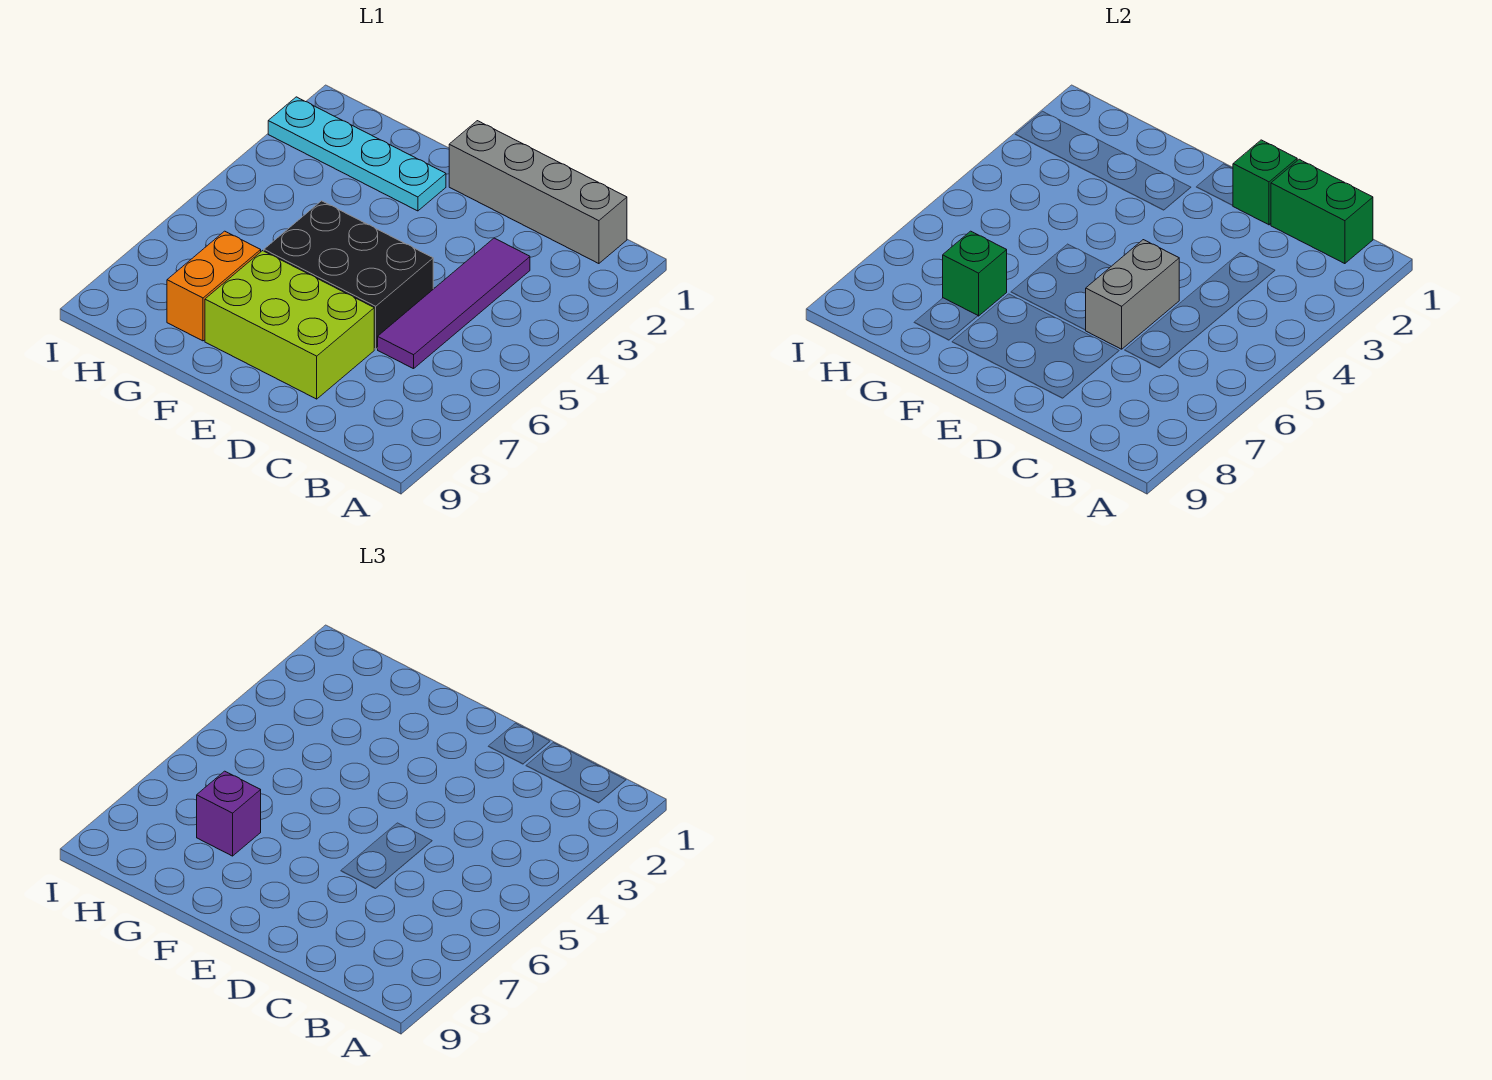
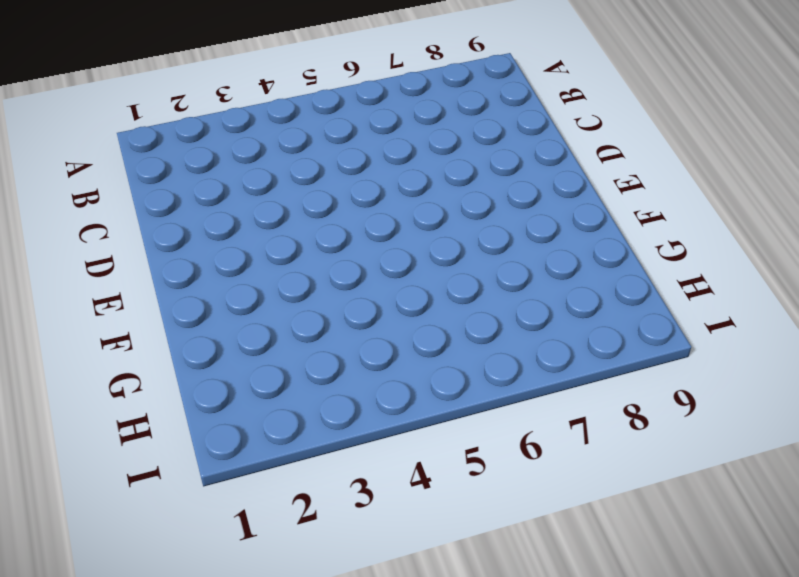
none -> grey brick B1:E1 level 1
none -> purple tile C3:C6 level 1

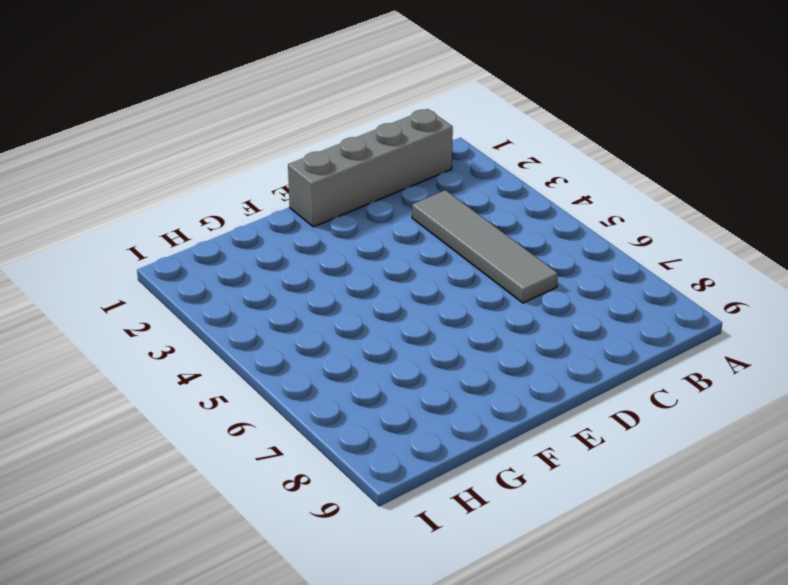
grey tile C3:C6 level 1 -> purple tile C3:C6 level 1
none -> black brick D5:F6 level 1
none -> lime brick D7:F8 level 1

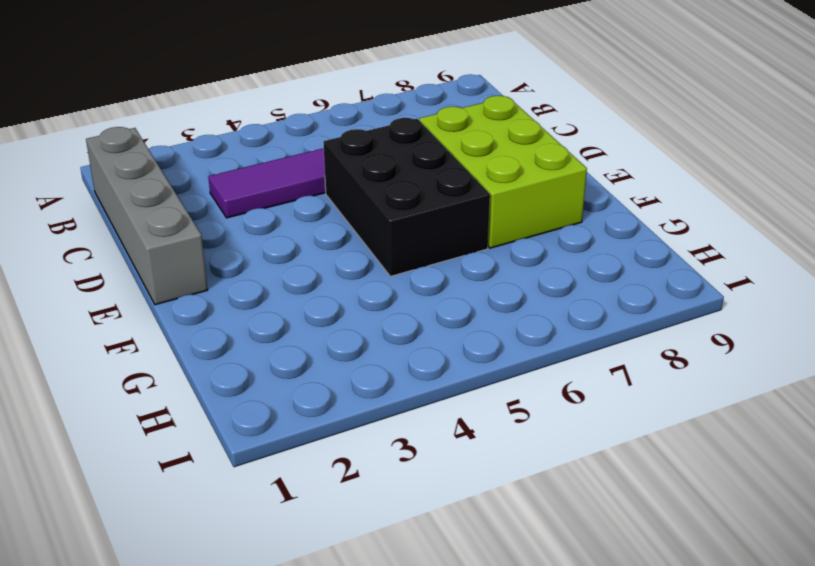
none -> cyan plate F2:I2 level 1
none -> orange brick G7:G8 level 1

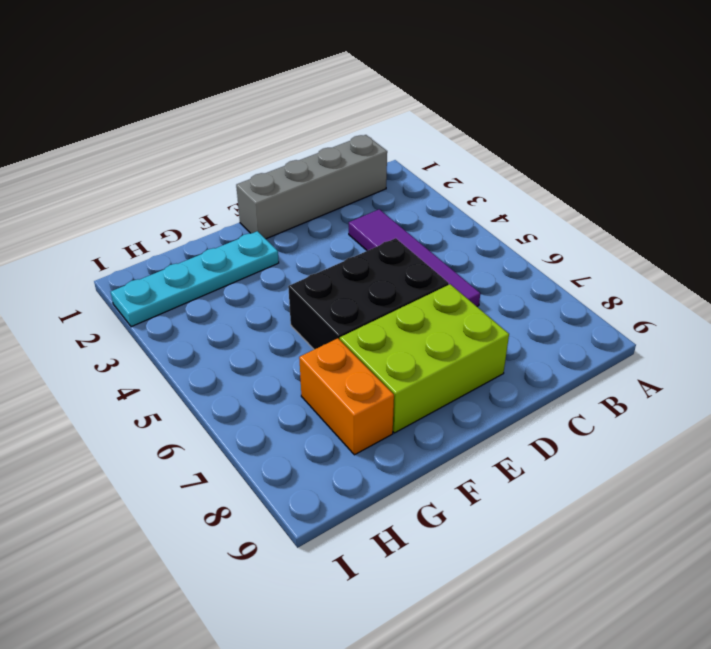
none -> green brick B1:C1 level 2
none -> green brick D1 level 2

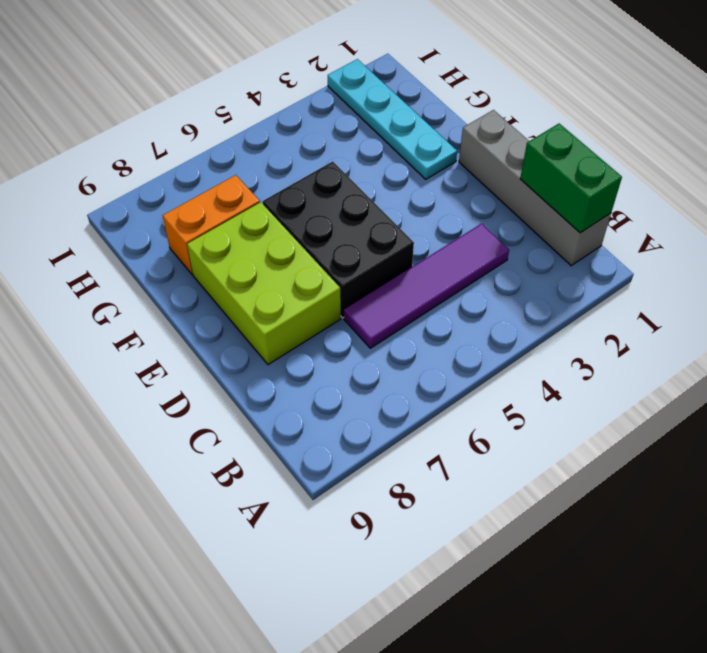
none -> green brick D1 level 2
none -> grey brick D5:D6 level 2

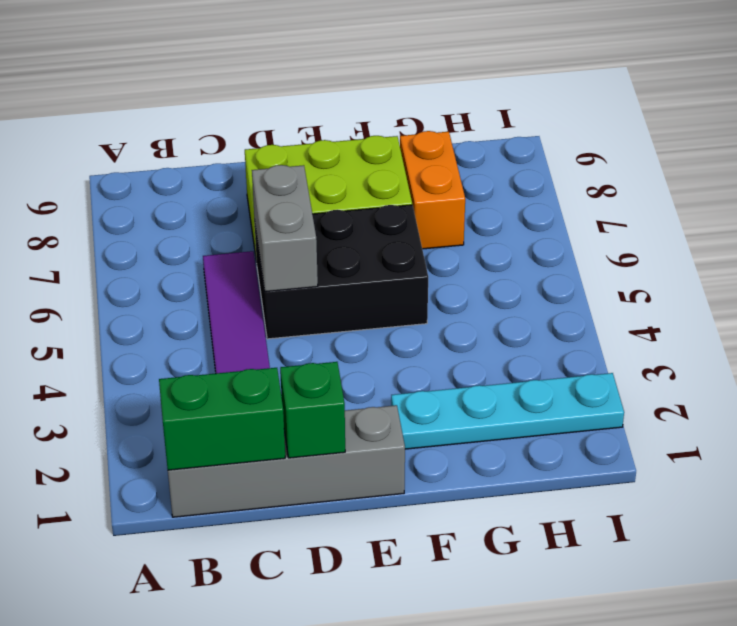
none -> green brick G7 level 2
none -> purple brick G7 level 3

